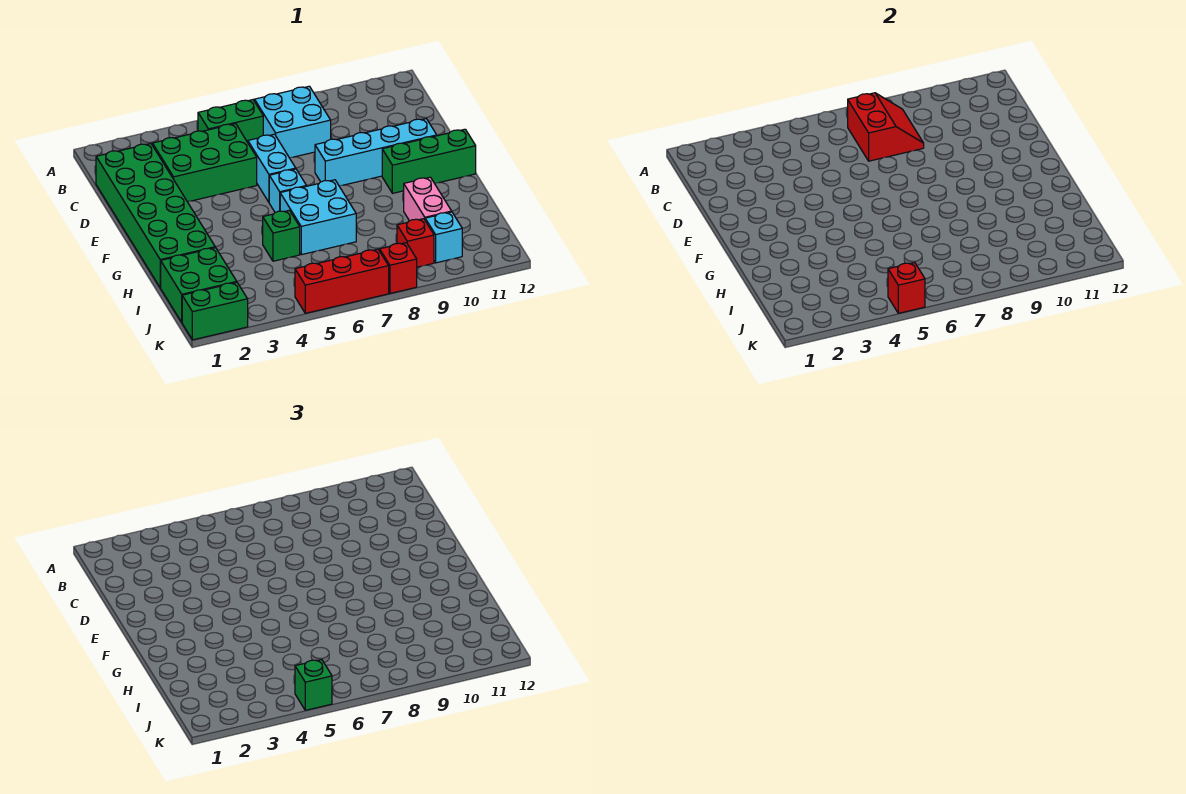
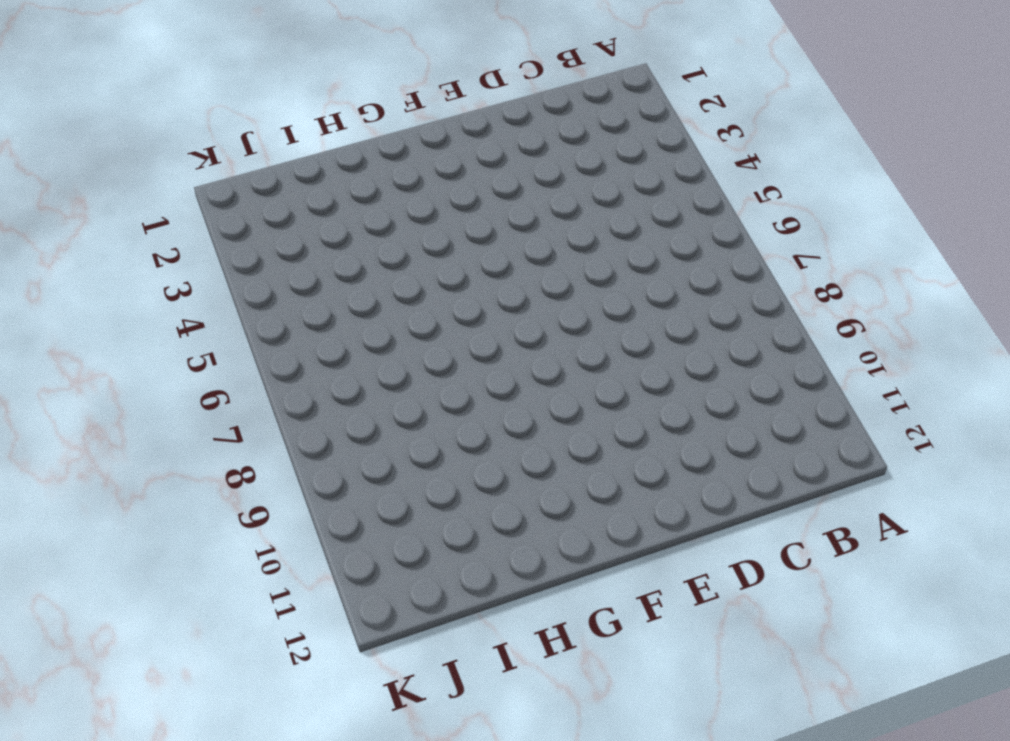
none -> green brick B5:B6 level 1
none -> cyan brick B7:C8 level 1
none -> green brick C1:H2 level 1

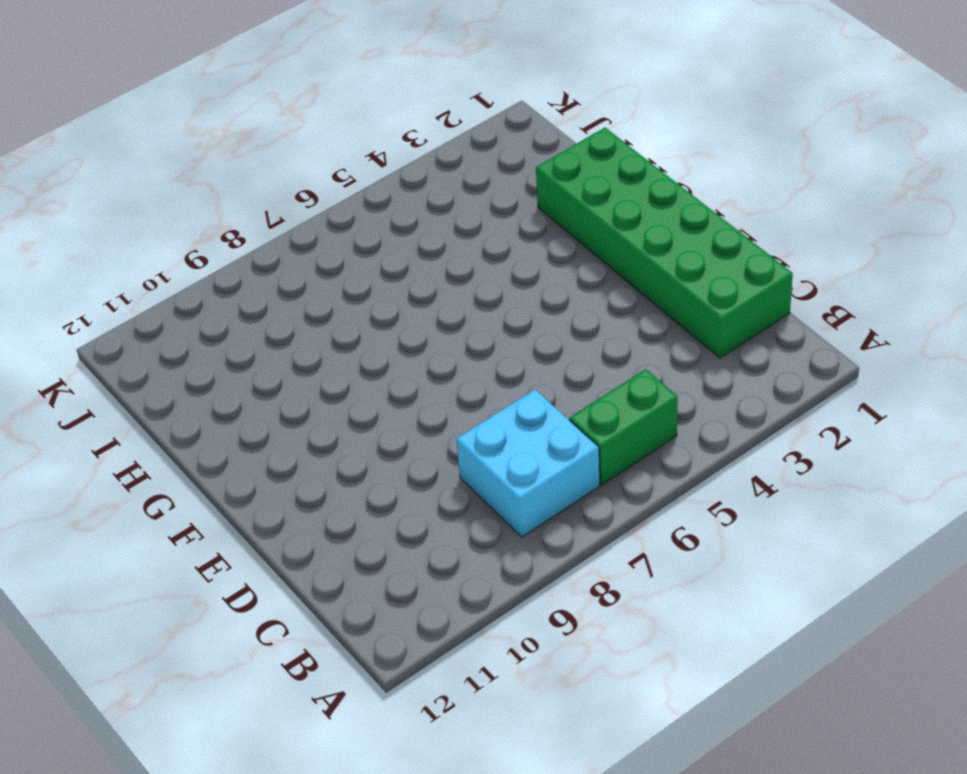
none -> green brick C3:D5 level 1
none -> cyan brick D6:E6 level 1
none -> cyan brick E8:E11 level 1

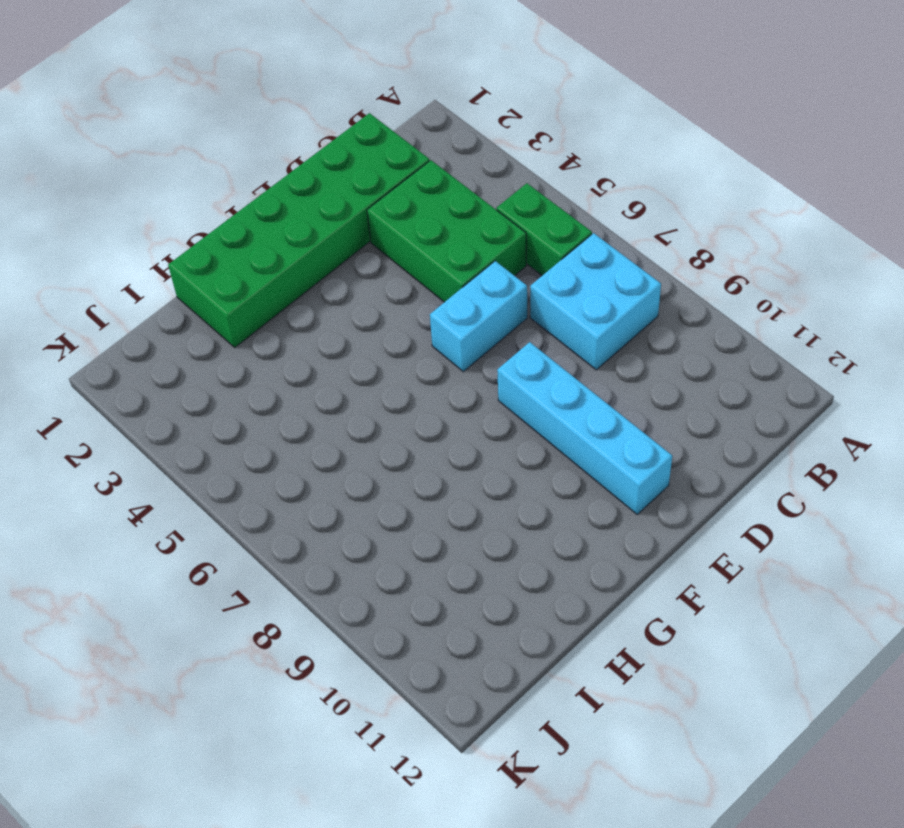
none -> cyan brick F6 level 1
none -> green brick F10:F12 level 1
none -> cyan brick G6:H7 level 1

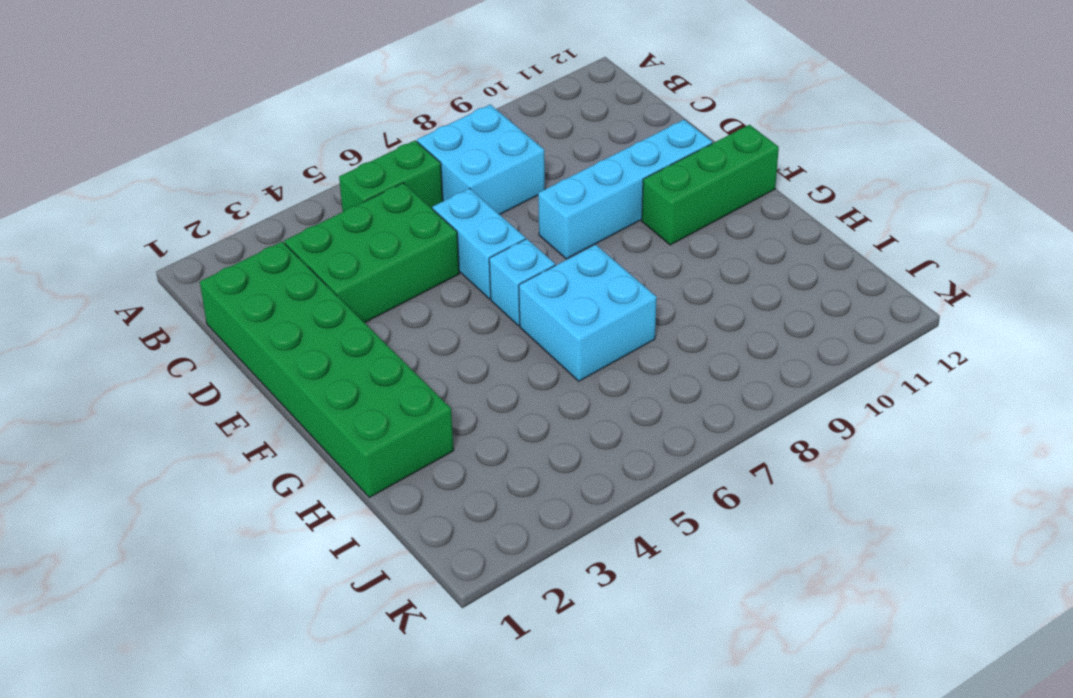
none -> green brick H5 level 1
none -> pink brick H10:I10 level 1
none -> green brick I1:J2 level 1

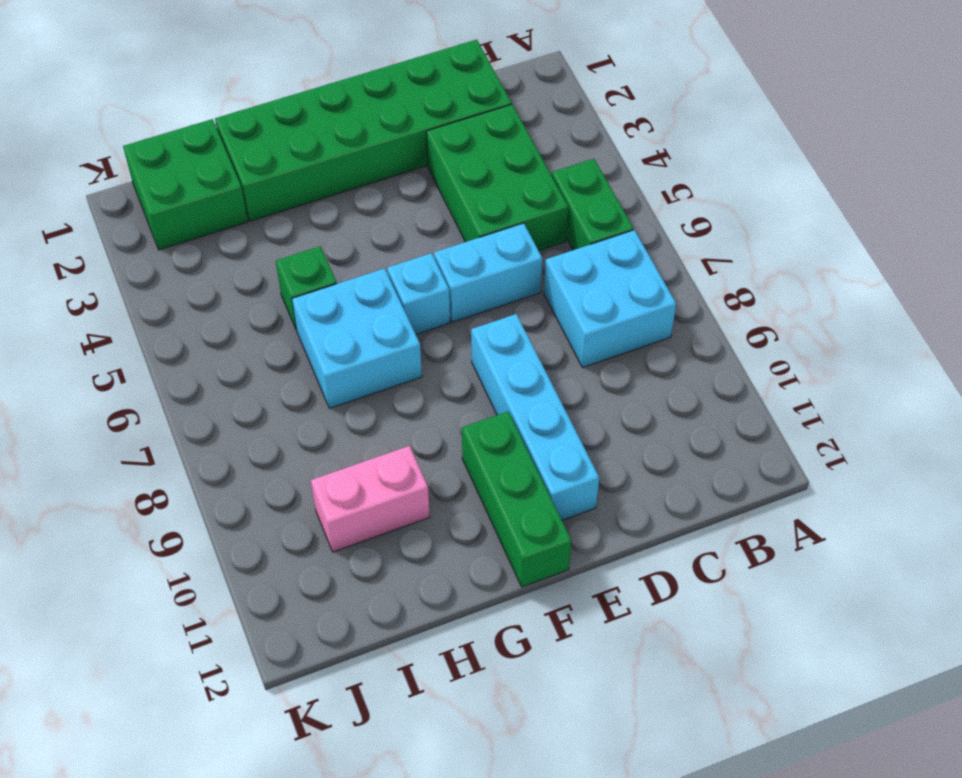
none -> red brick J9 level 1
none -> cyan brick J10 level 1
none -> green brick K1:K2 level 1

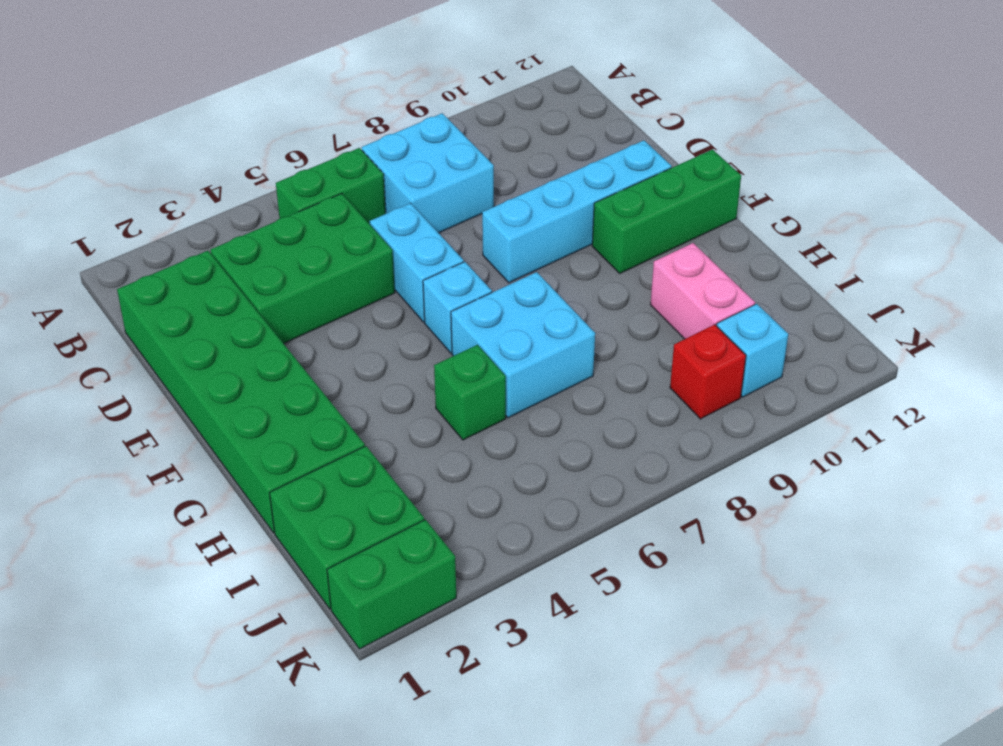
none -> red brick K5:K7 level 1
none -> red brick K8 level 1
none -> red slope B7:C8 level 2 top 7

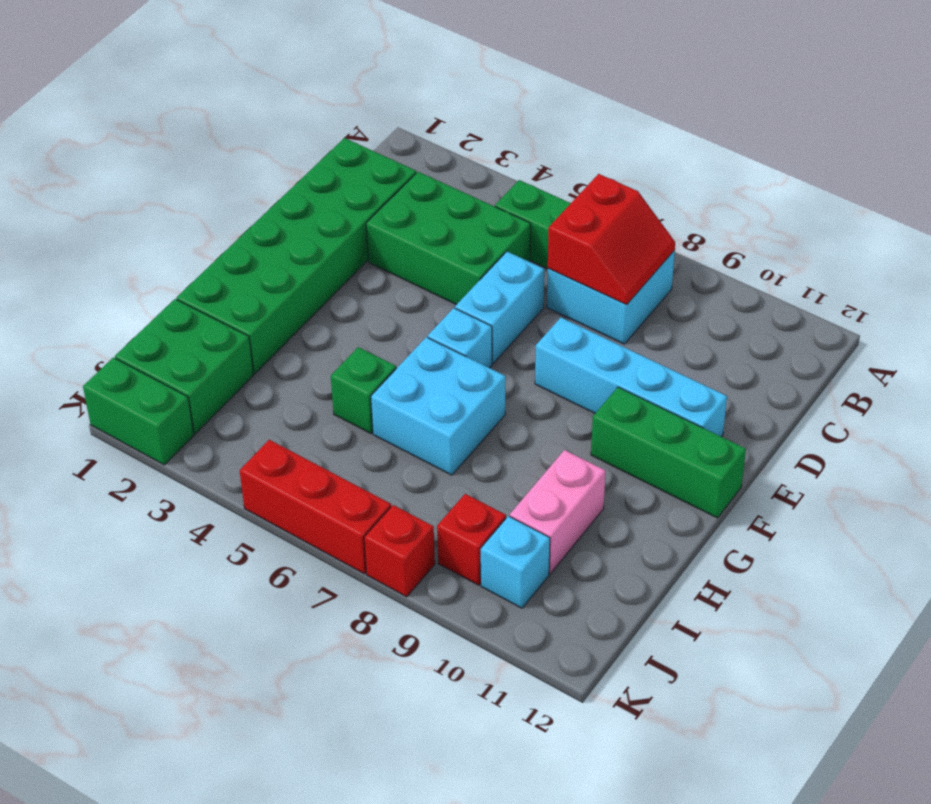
none -> red brick K5 level 2
none -> green brick K5 level 3

